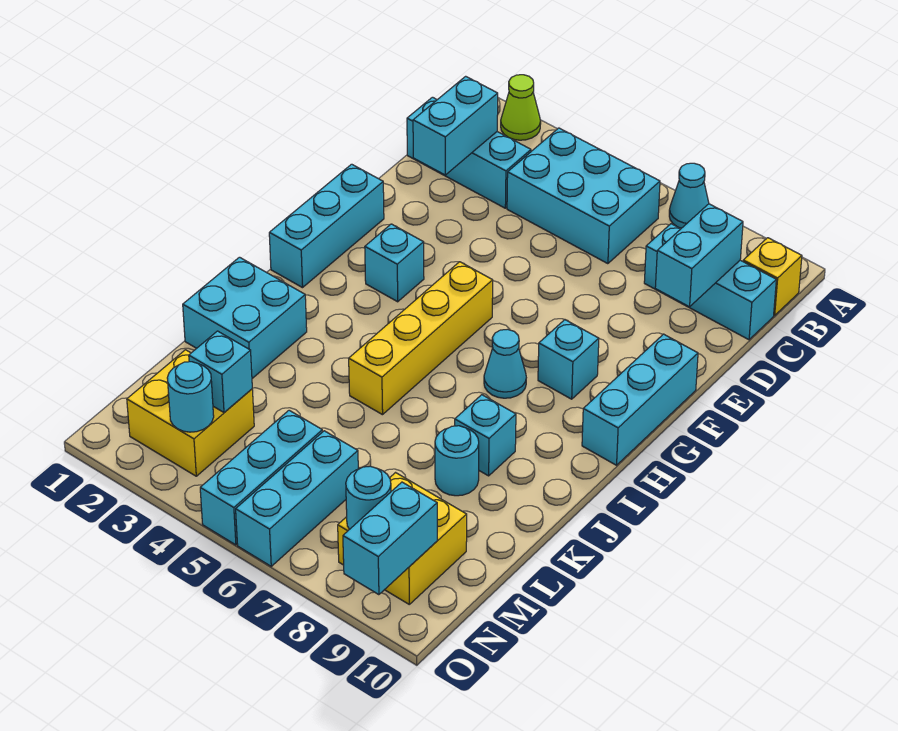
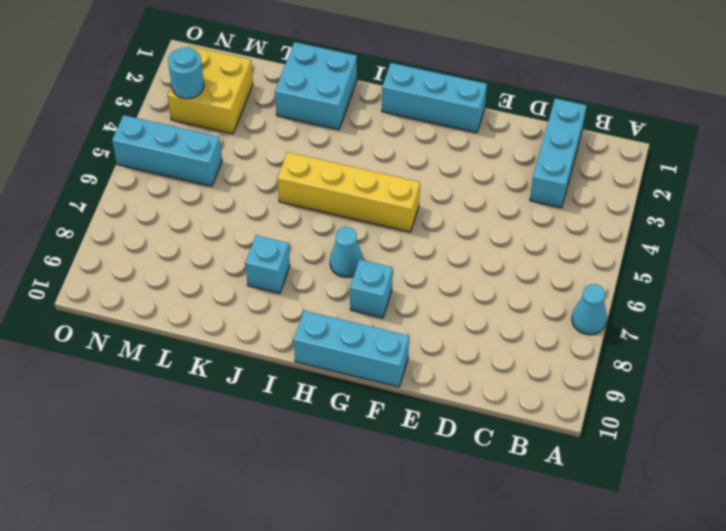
none -> lime cone A2 level 1
none -> cyan brick B4:C6 level 1
none -> yellow brick B10 level 1

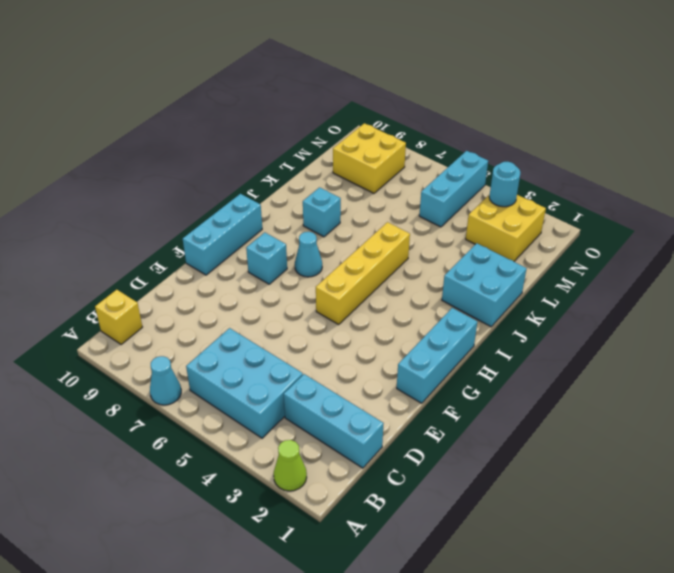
none -> cyan brick C8:C10 level 1
none -> cyan brick G3 level 1
none -> cyan round brick K8 level 1

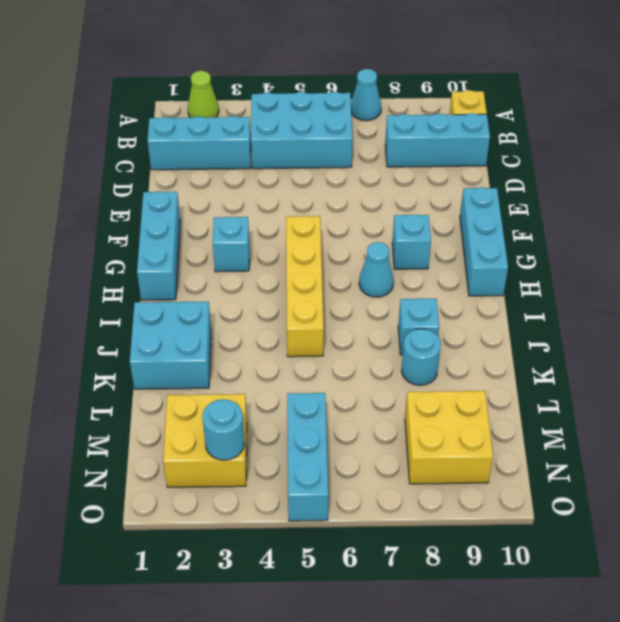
none -> cyan brick M6:O6 level 1
none -> cyan brick C2:D2 level 2
none -> cyan brick C9:D9 level 2

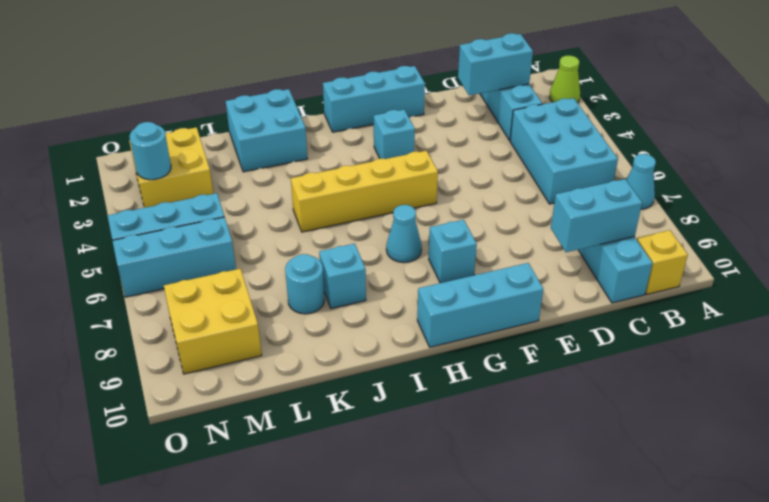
none -> cyan brick M3 level 2
none -> cyan round brick N8 level 2
none -> cyan brick N9:O9 level 2

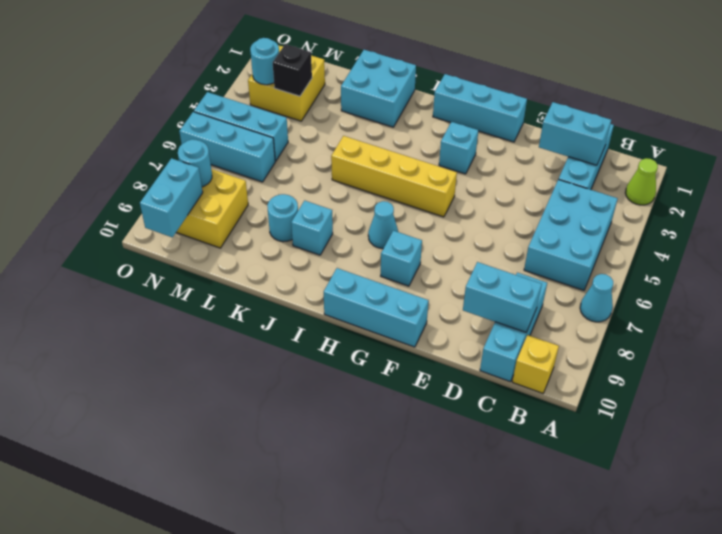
black brick M3 level 2 -> cyan brick M3 level 2
cyan brick N9:N10 level 2 -> cyan brick N9:O9 level 2

